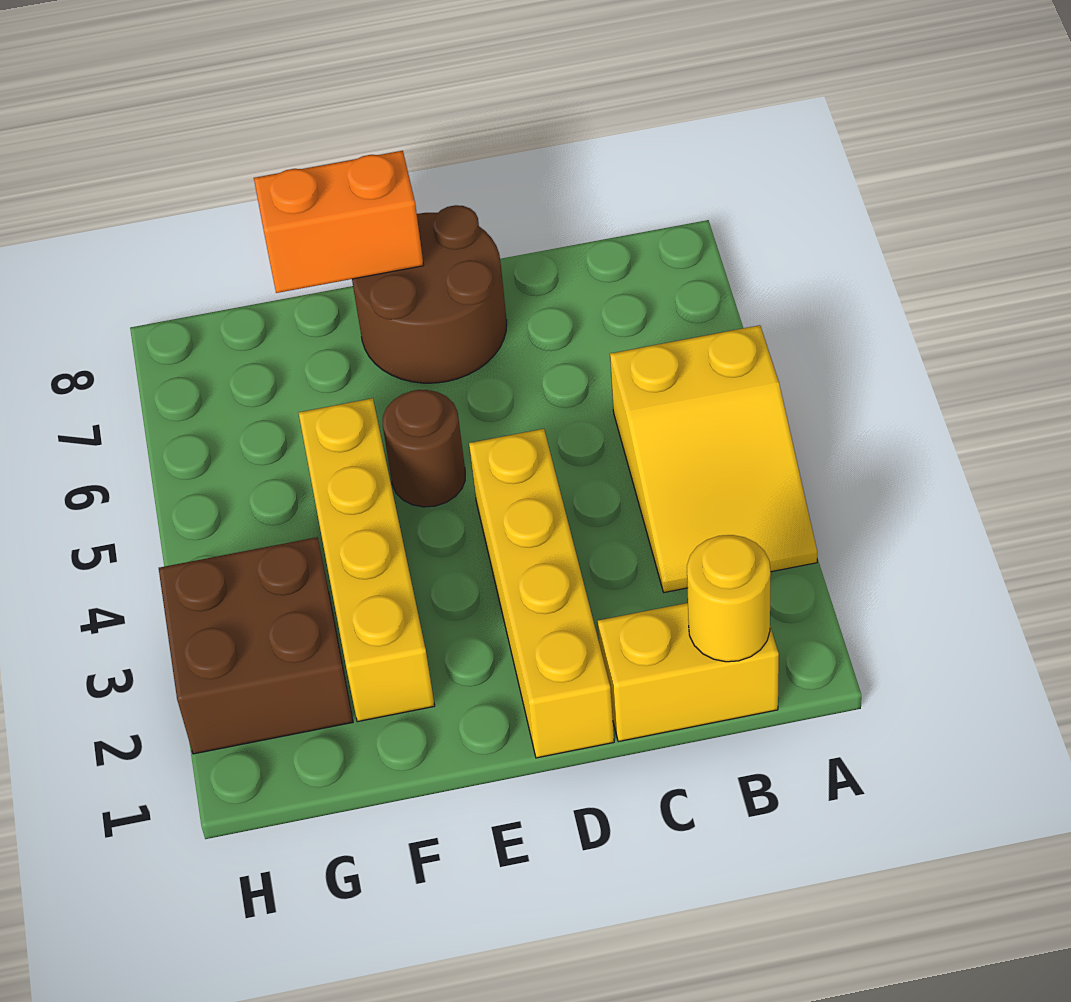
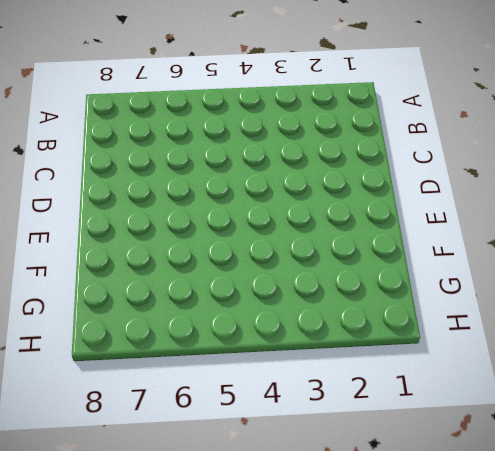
none -> yellow slope A3:B5 level 1 top 5
none -> yellow brick B1:C1 level 1

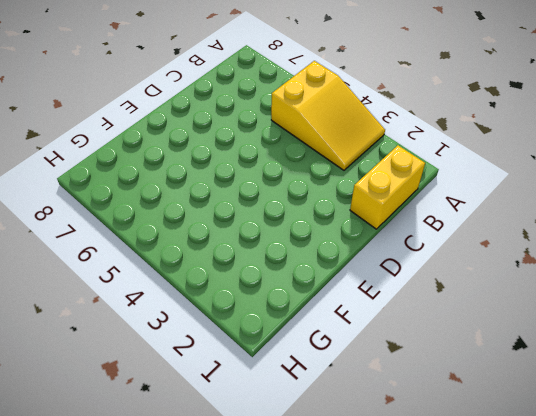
none -> yellow brick D1:D4 level 1
none -> brown round brick D7:E8 level 1

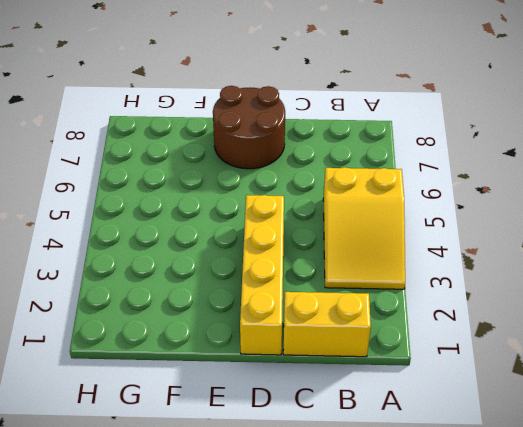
none -> brown round brick E5 level 1
none -> yellow brick F2:F5 level 1

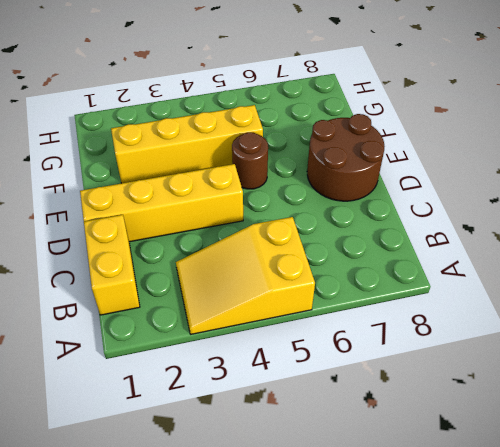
none -> brown brick G2:H3 level 1
none -> yellow round brick B1 level 2

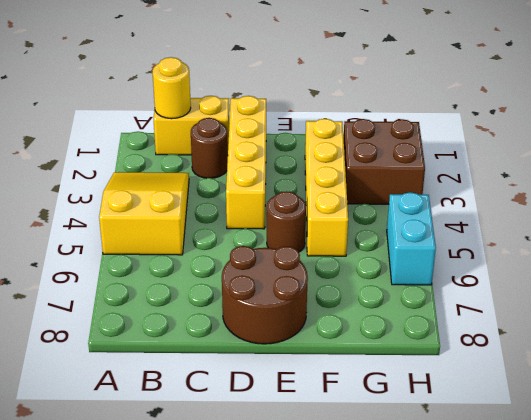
brown round brick C2 level 1 -> none
cyan brick H5:H6 level 1 -> none
none -> orange brick E8:F8 level 2

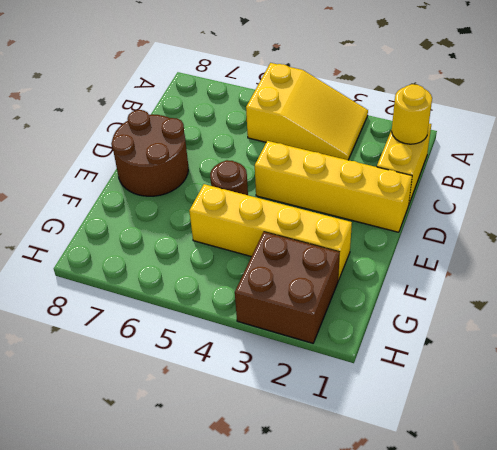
none -> orange brick E8:F8 level 2

